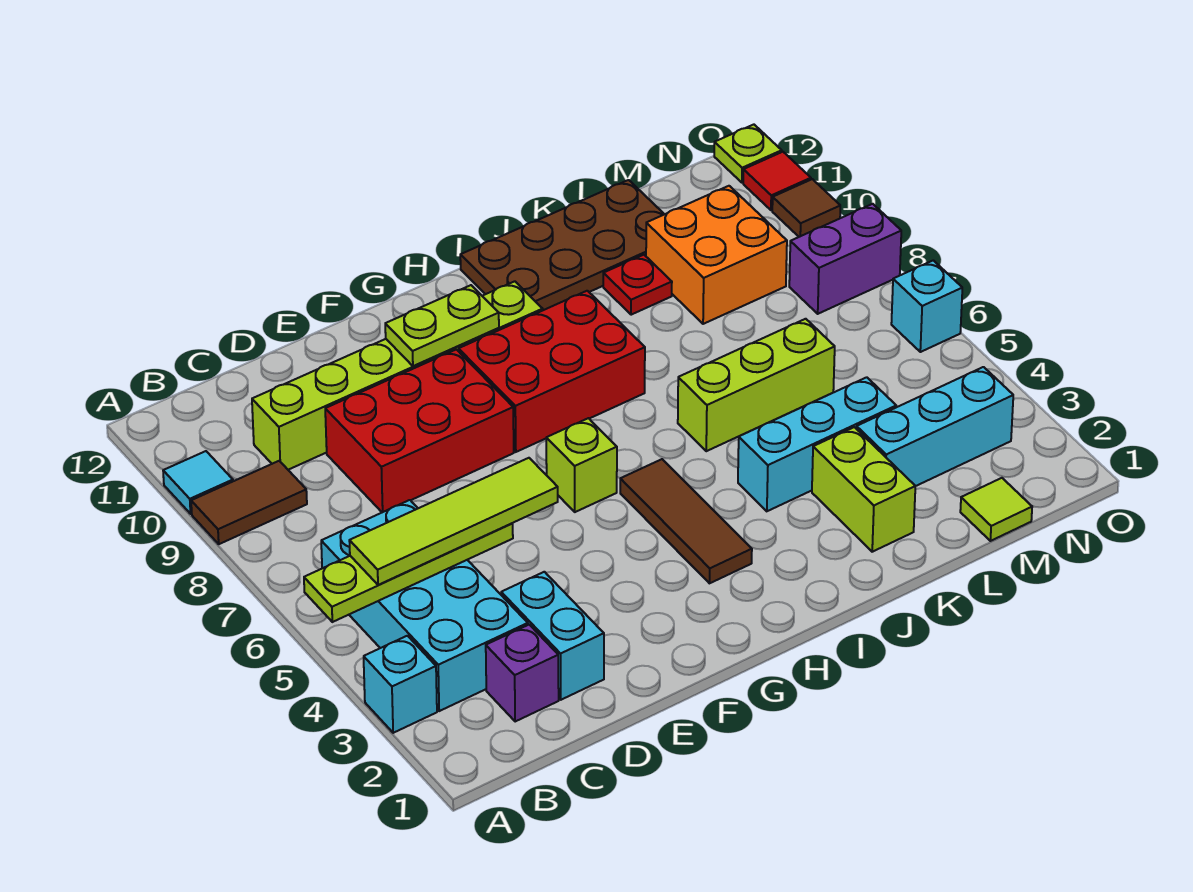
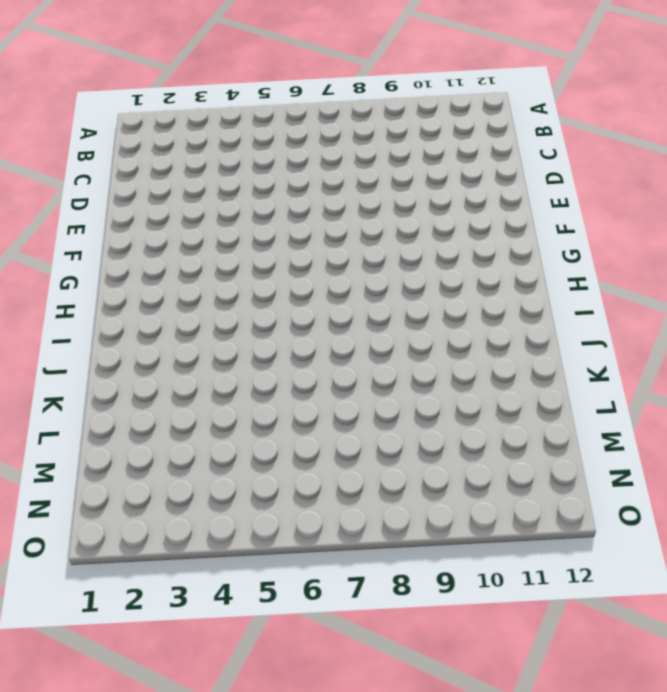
none -> cyan brick A3 level 1
none -> brown tile A9:B9 level 1
none -> cyan tile A10 level 1

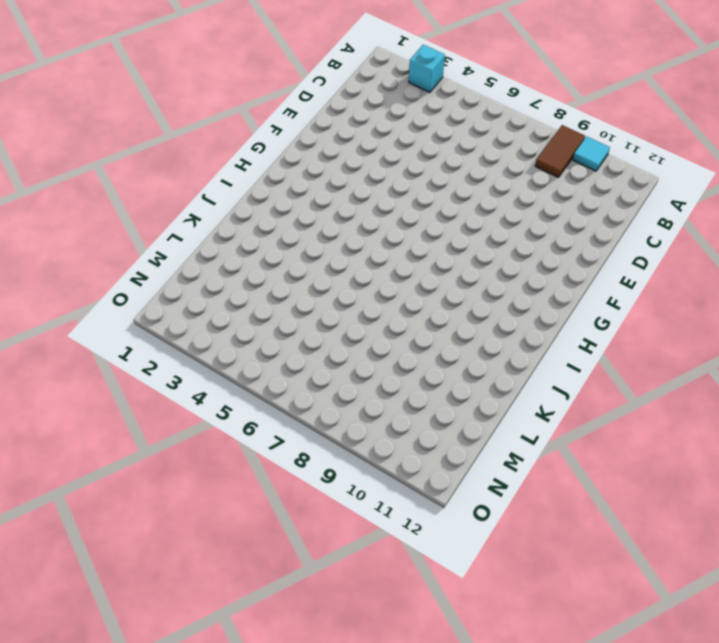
none -> cyan brick B3:C6 level 1
none -> purple brick C2 level 1
none -> lime brick C10:H10 level 1

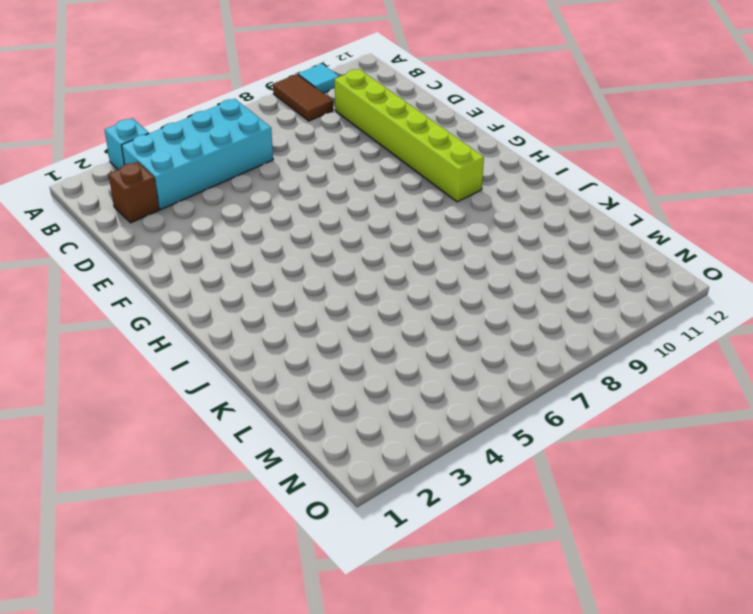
brown brick C2 level 1 -> purple brick C2 level 1
none -> cyan brick D2:D3 level 1
none -> red brick D8:F9 level 1
none -> lime brick G6 level 1

